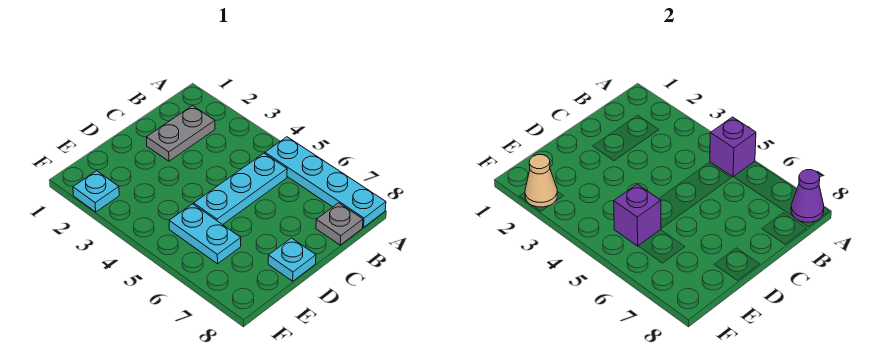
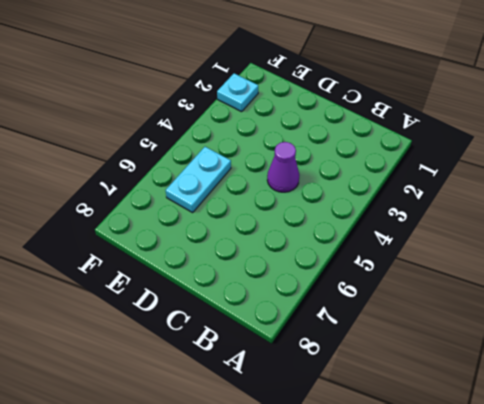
purple cone C4 level 1 -> purple cone A8 level 2
none -> cyan plate A5:A8 level 1
none -> grey plate B2:C2 level 1

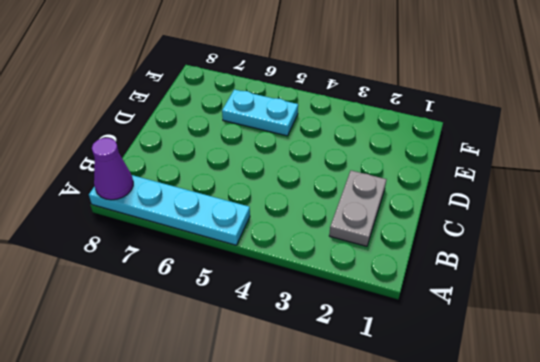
none -> cyan plate B5:D5 level 1
none -> grey plate B8 level 1

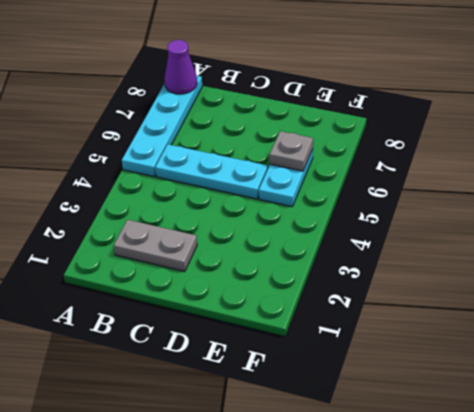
grey plate E6 level 2 -> grey plate B8 level 1
none -> cyan plate D8 level 1
none -> cyan plate F2 level 1

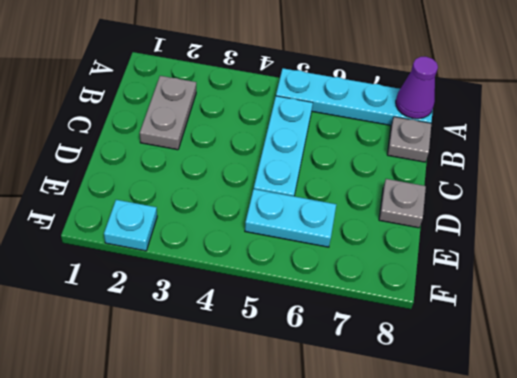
grey plate D8 level 1 -> cyan plate D8 level 1
none -> purple brick A5 level 2
none -> purple brick E5 level 2

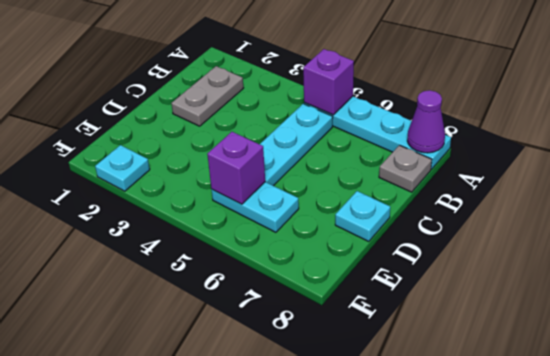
none -> tan cone F2 level 2

